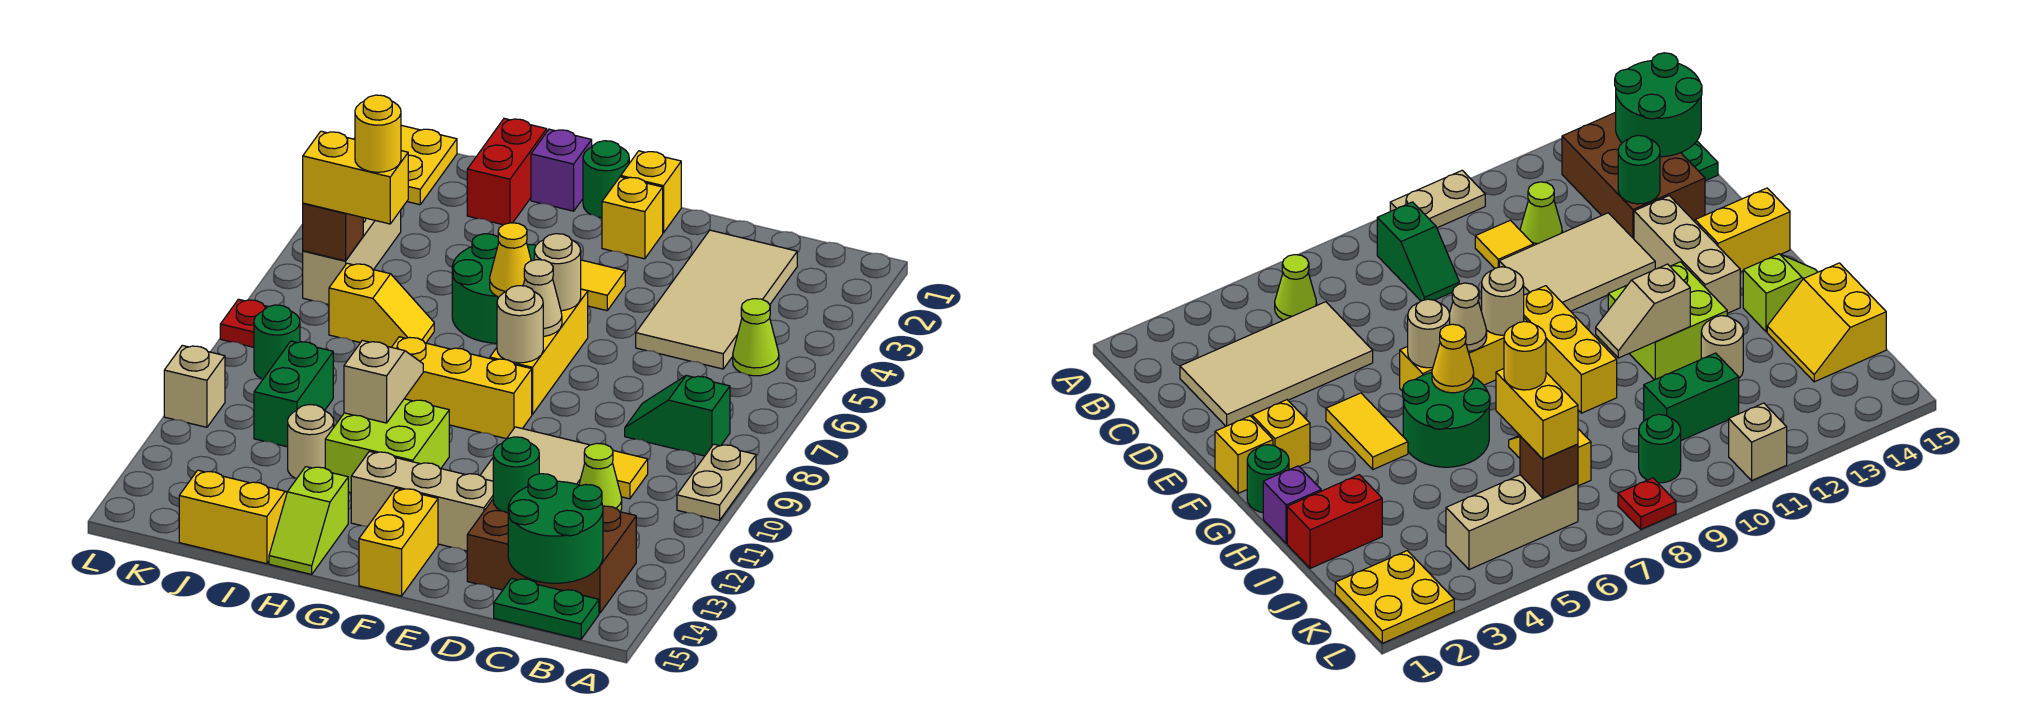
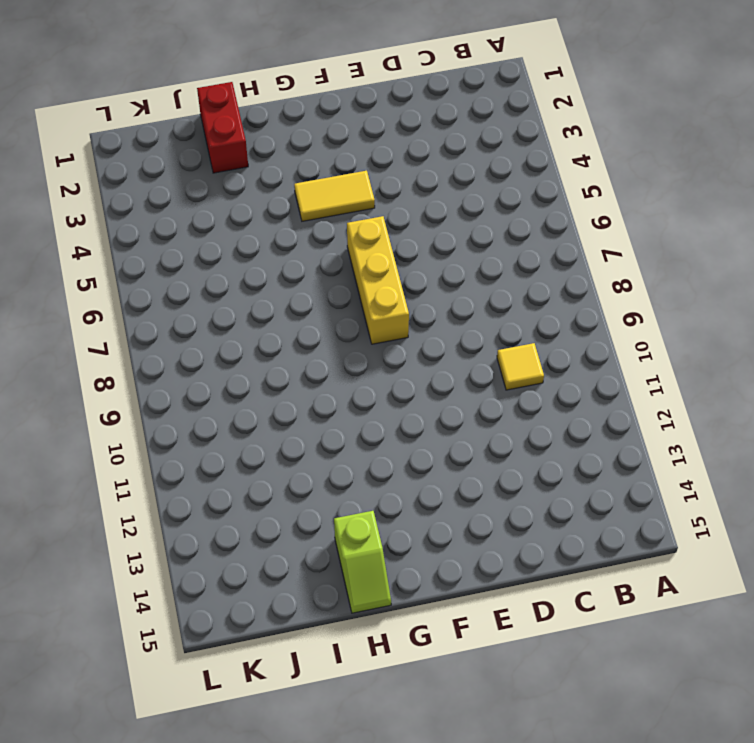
none -> tan plate A9:A10 level 1
none -> lime cone B5 level 1
none -> green slope B8:C8 level 1 top B
none -> brown brick B13:D14 level 1

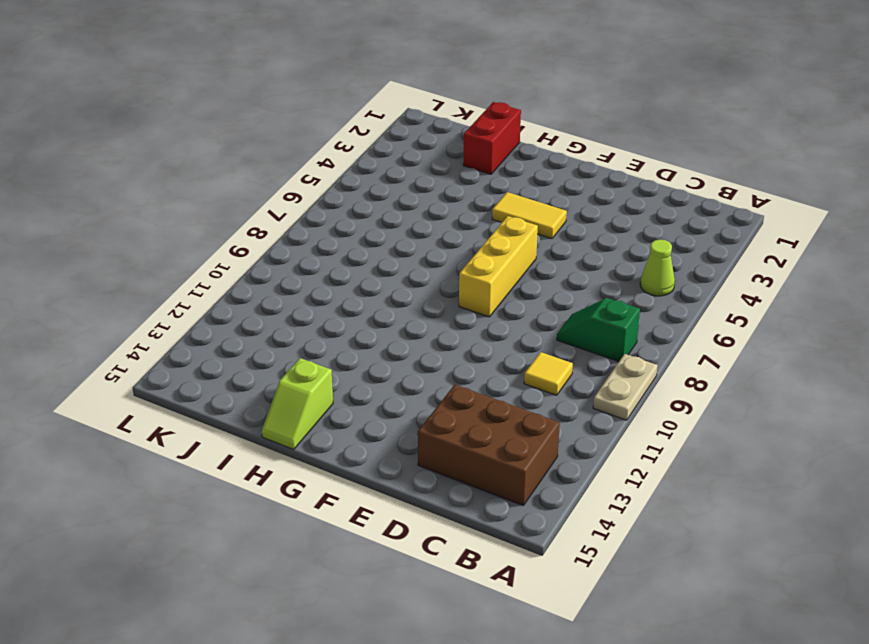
none -> green plate B15:C15 level 1
none -> tan tile C2:D5 level 1
none -> lime cone C11 level 1
none -> tan tile D10:E12 level 1

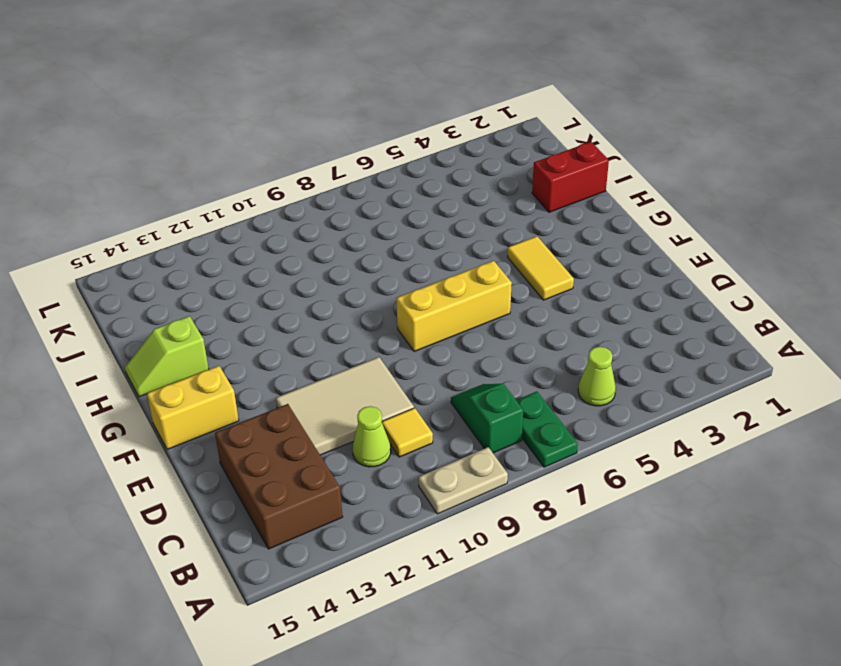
green plate A7:B7 level 1 -> green plate B15:C15 level 1
none -> tan tile C2:D5 level 1
none -> tan brick E13:G13 level 1
none -> yellow brick F1 level 1
none -> yellow brick F2 level 1

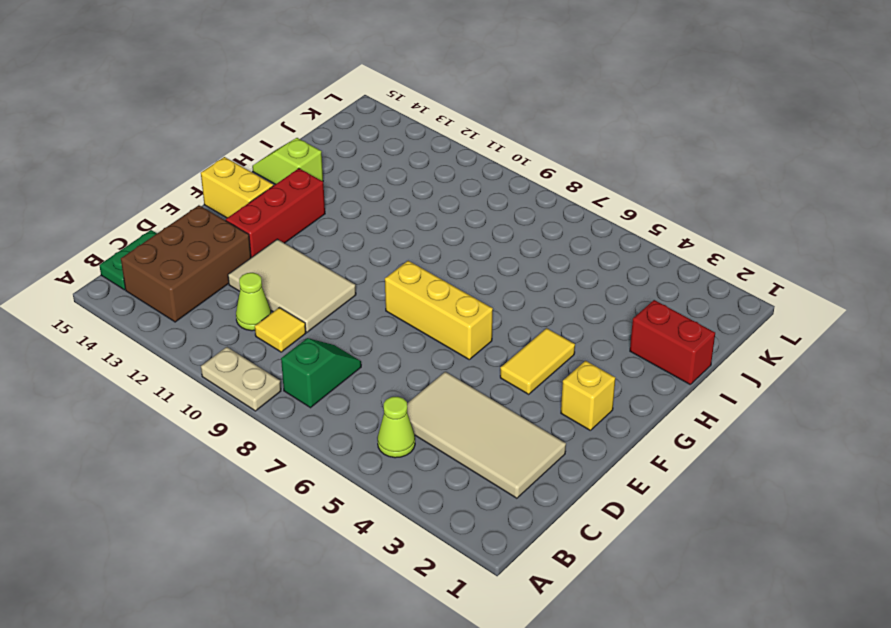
red brick E13:G13 level 1 -> tan brick E13:G13 level 1
none -> yellow brick F1 level 1
none -> yellow brick F9:H9 level 1
none -> green round brick G1 level 1
none -> green round brick G5:H6 level 1

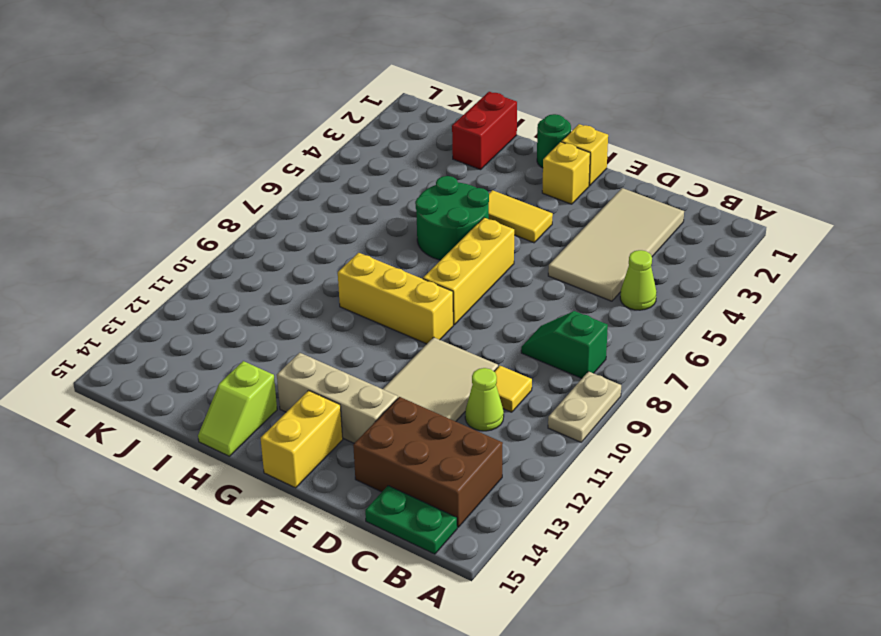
none -> lime brick G11:H12 level 1
none -> purple brick H1 level 1
none -> yellow slope I7:J7 level 1 top J
none -> tan round brick I12 level 1

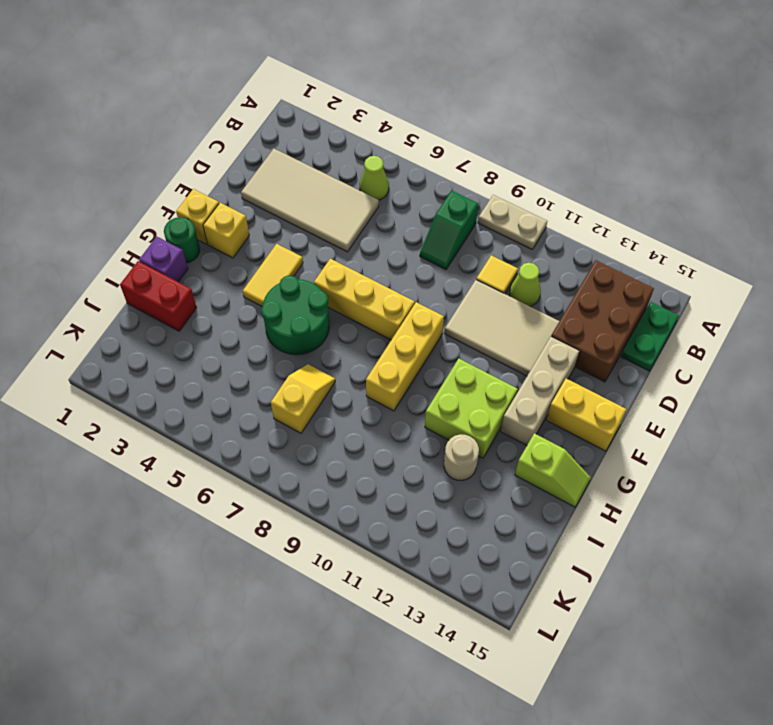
none -> yellow slope I14:J15 level 1 top 15
none -> green brick J10:J11 level 1
none -> yellow plate K1:L2 level 1
none -> tan brick K4:K6 level 1

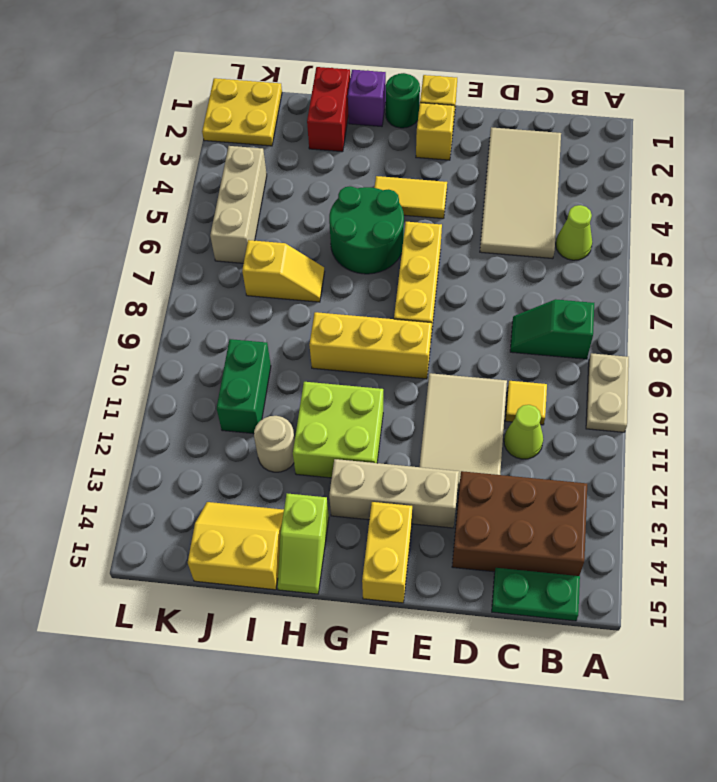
none -> green round brick K9 level 1
none -> red plate L8 level 1
none -> tan brick L11 level 1
none -> green round brick B14:C15 level 2

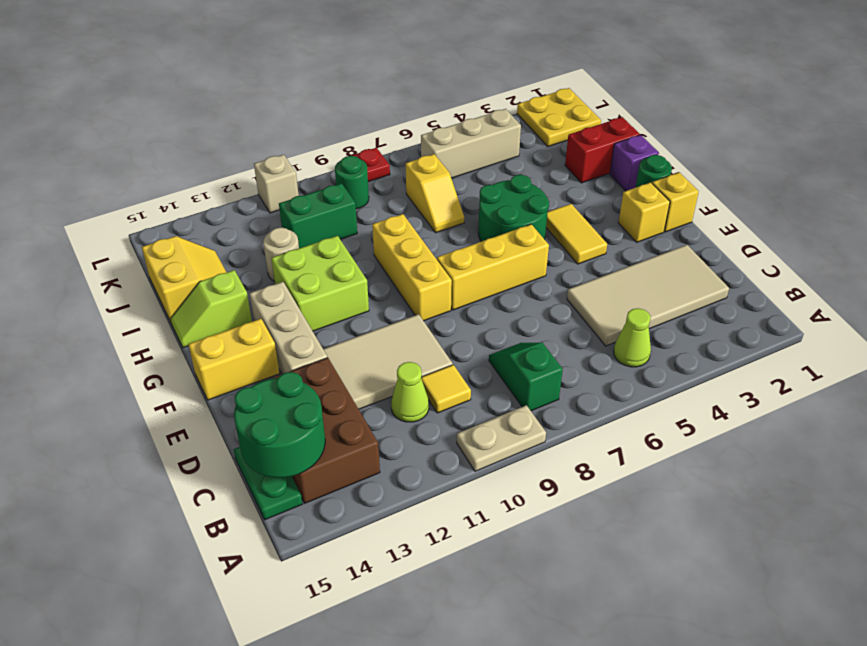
none -> green round brick D13 level 2
none -> tan round brick F6 level 2
none -> tan cone F7 level 2
none -> tan round brick F8 level 2

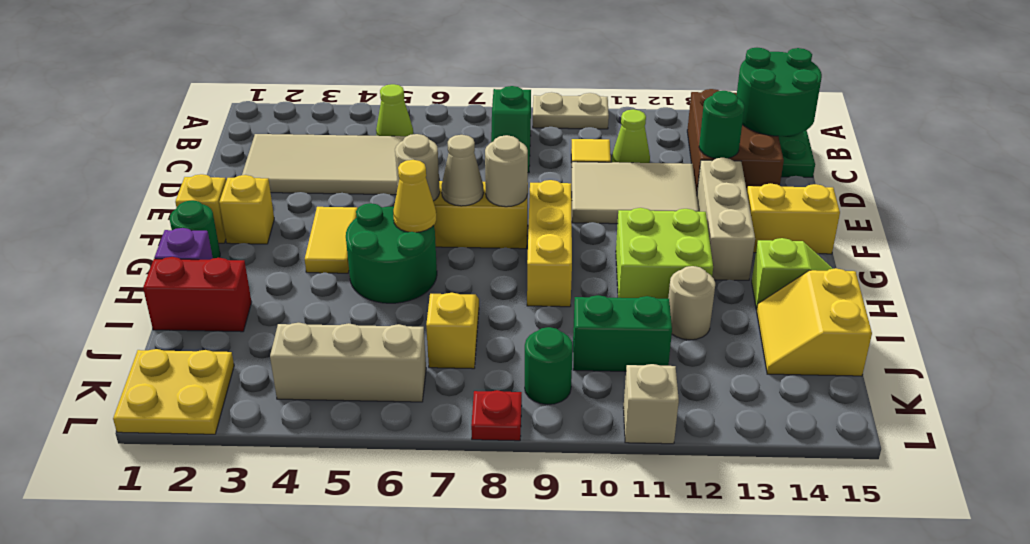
none -> tan slope H10:H11 level 2 top 11
none -> brown brick K6 level 2
none -> yellow brick J6:K6 level 3
none -> yellow round brick J6 level 4

